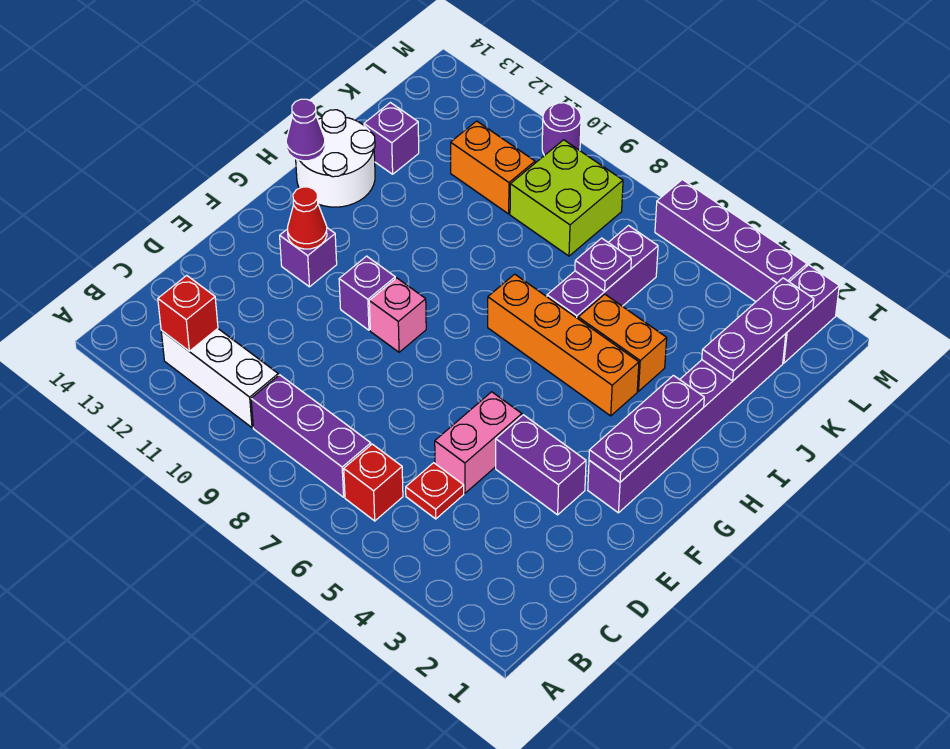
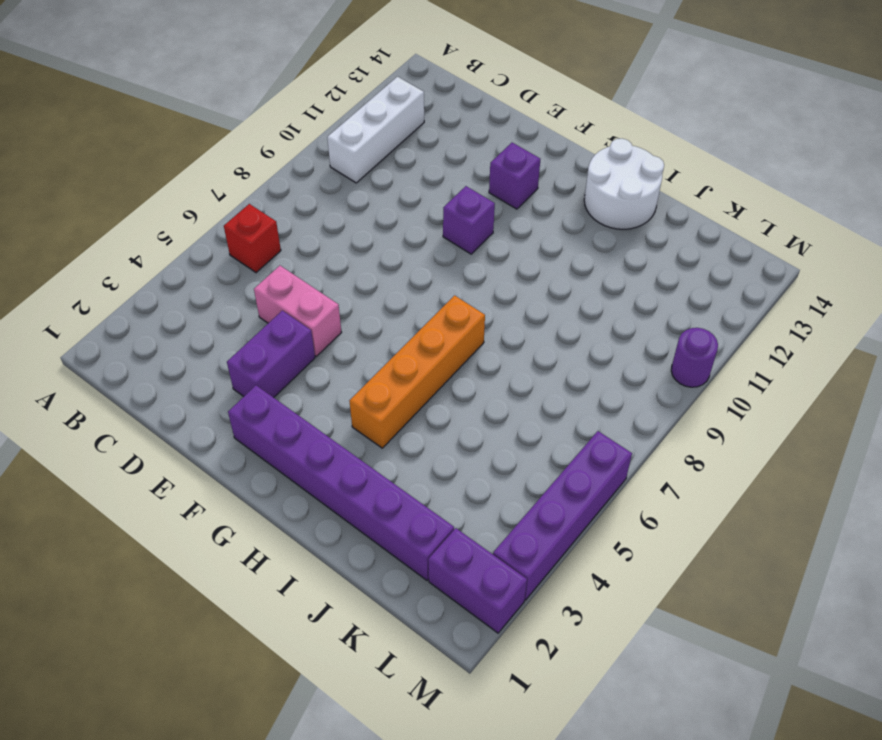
none -> purple brick B7:B9 level 1
none -> red plate C5 level 1
none -> pink brick F9 level 1

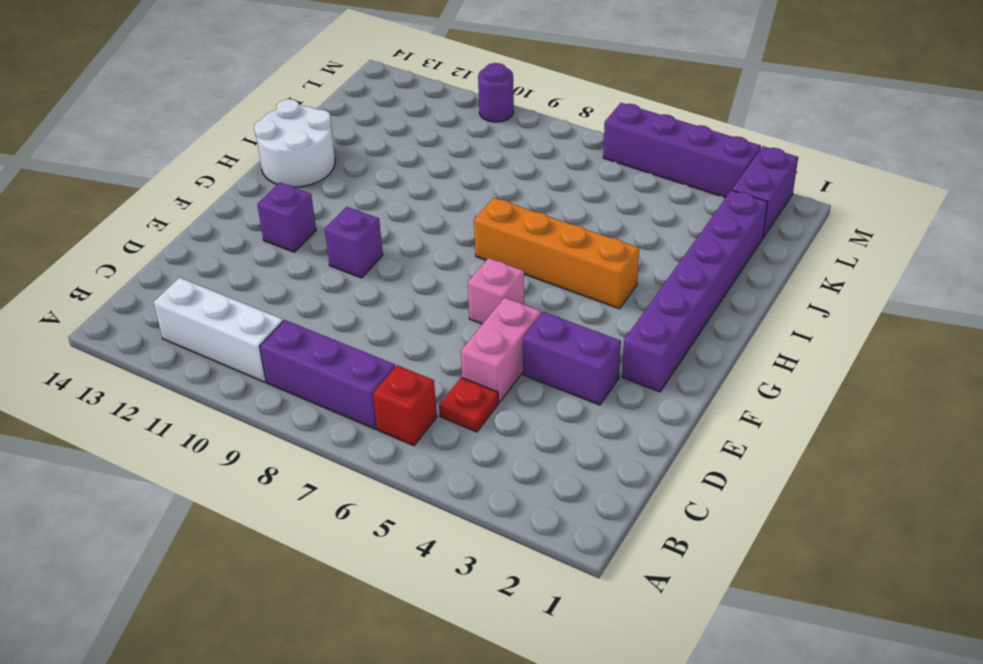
pink brick F6 level 1 -> pink brick F9 level 1
none -> orange brick I4:I5 level 1
none -> purple brick I6:K6 level 1
none -> purple brick J13 level 1

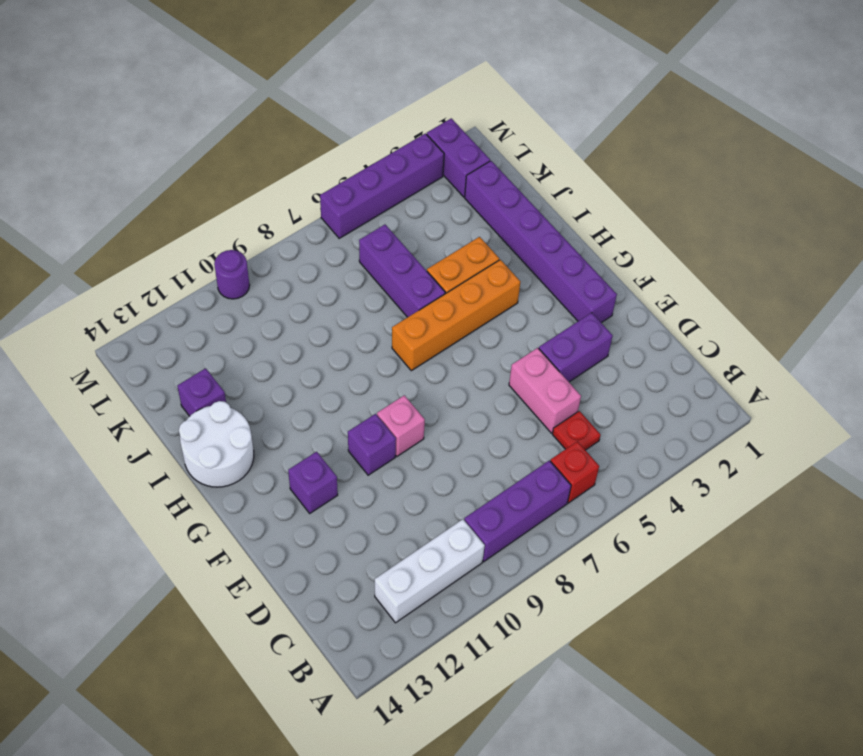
none -> lime brick K8:L9 level 1
none -> orange brick K10:K11 level 1
none -> red brick B12 level 2

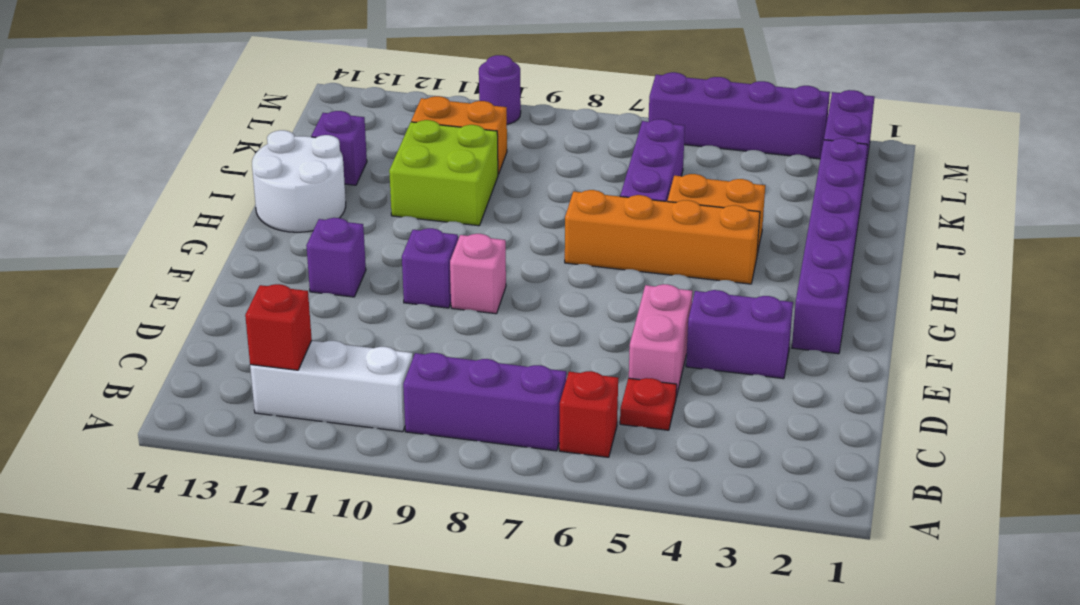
lime brick I10:J11 level 1 -> lime brick K8:L9 level 1
none -> purple plate F2:H2 level 2
none -> red cone F12 level 2
none -> purple cone H14 level 2

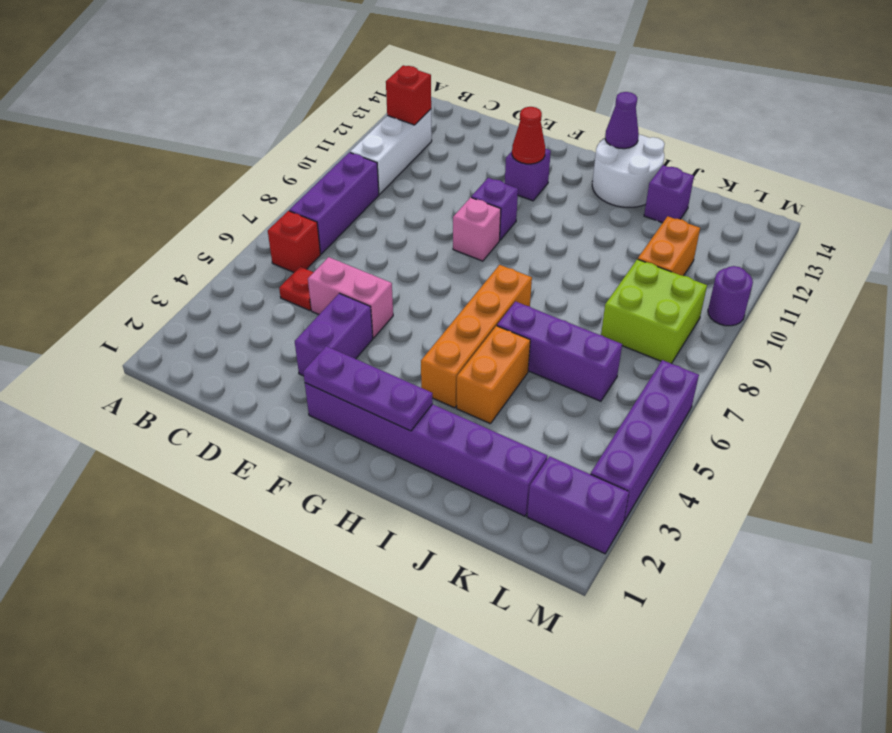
none -> purple plate J2:L2 level 2
none -> purple plate J6 level 2

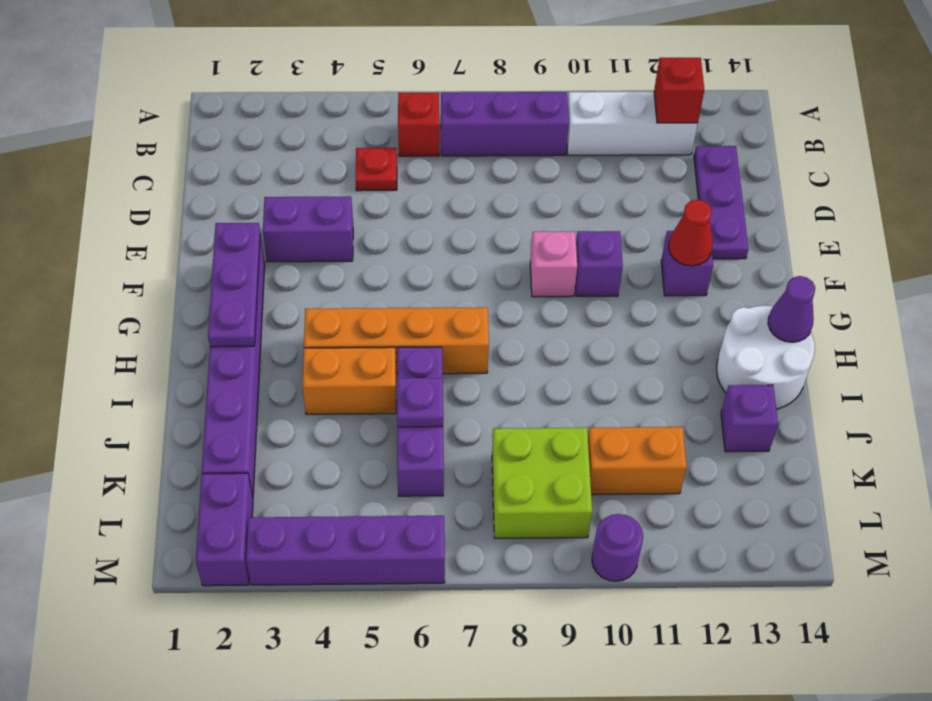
purple plate C13:E13 level 1 -> purple plate J2:L2 level 2
none -> pink brick D5:E5 level 1

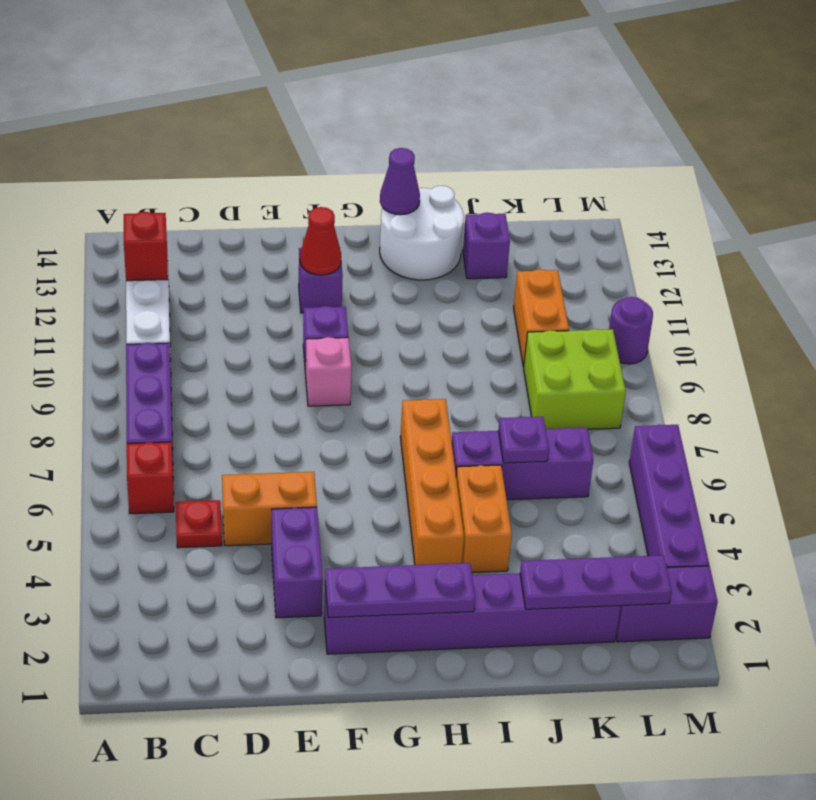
orange brick D5:E5 level 1 -> pink brick D5:E5 level 1

